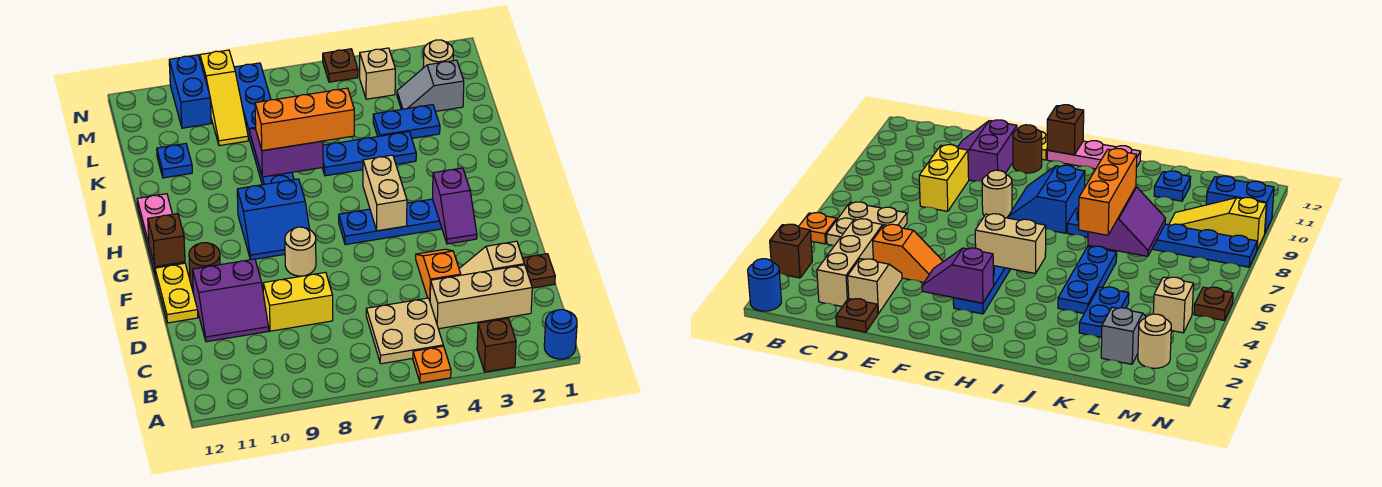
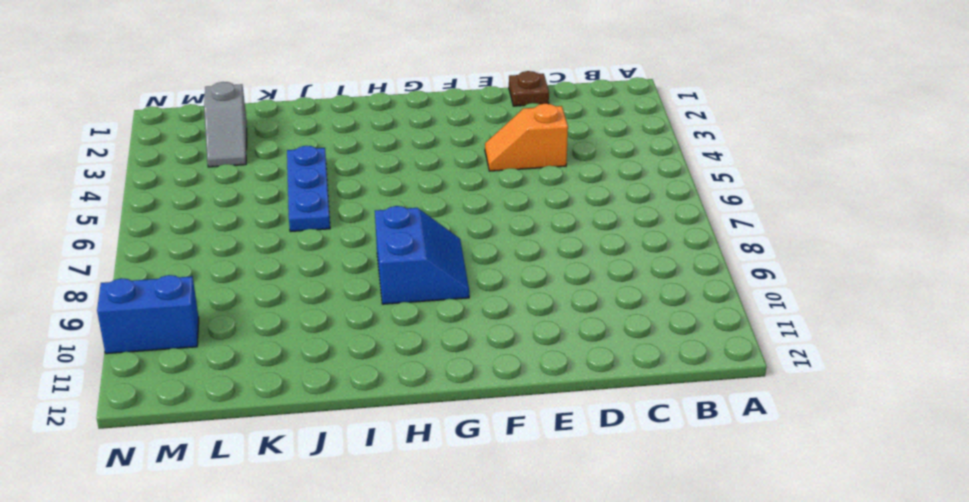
none -> blue round brick A1 level 1
none -> brown brick A3 level 1
none -> orange plate A5 level 1
none -> tan plate B5:C6 level 1

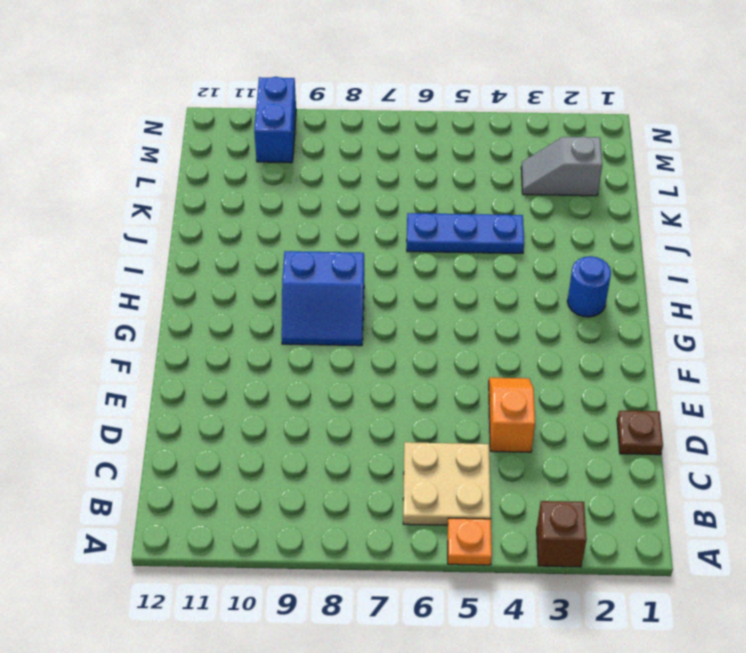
blue round brick H2 level 1 -> blue round brick A1 level 1
none -> tan brick C2:C4 level 1
none -> tan slope D2:D3 level 1 top 2
none -> yellow brick D8:D9 level 1
none -> purple slope D10:E11 level 1 top E

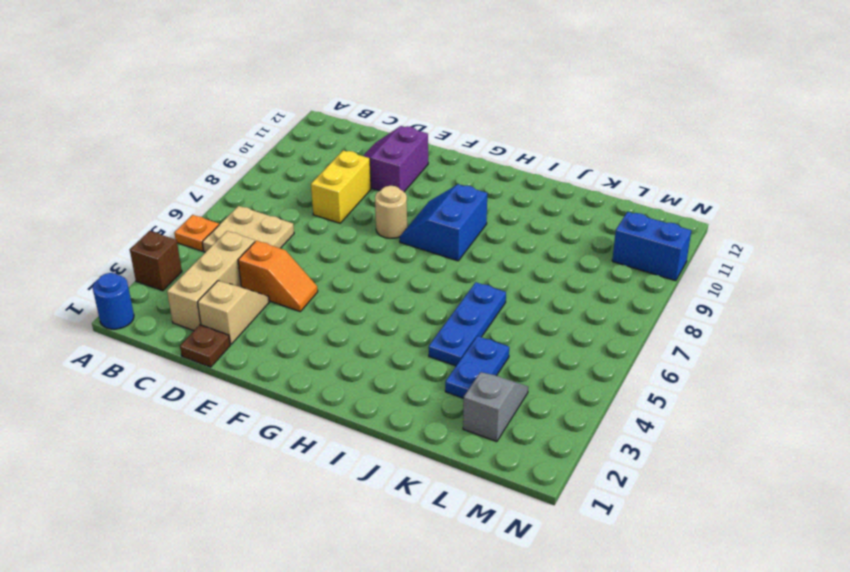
none -> yellow plate E12:F12 level 1
none -> brown round brick F11 level 1
none -> blue plate G3:G6 level 1
none -> pink plate G12:I12 level 1

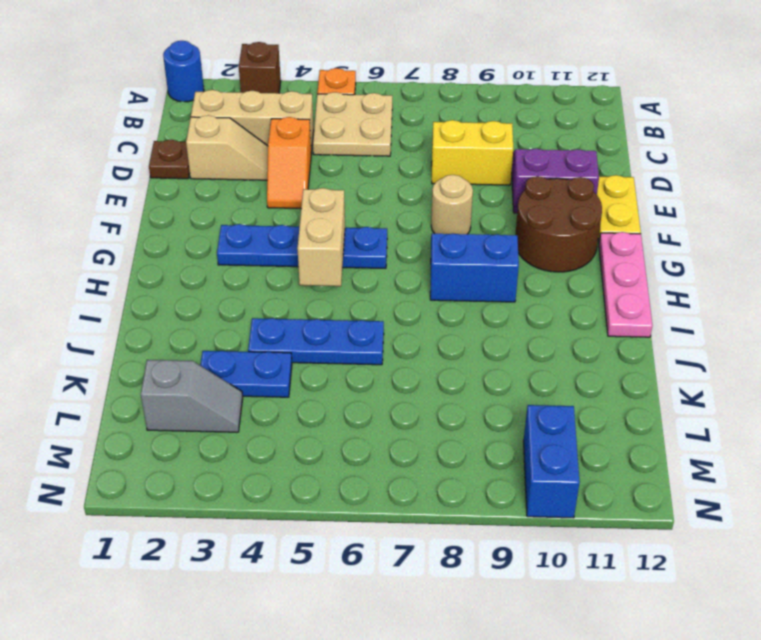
brown round brick F10:G11 level 1 -> brown round brick F11 level 1
none -> blue plate I8:N8 level 1
none -> blue plate K11 level 1
none -> yellow slope L9:N9 level 1 top N
none -> tan round brick M2 level 1

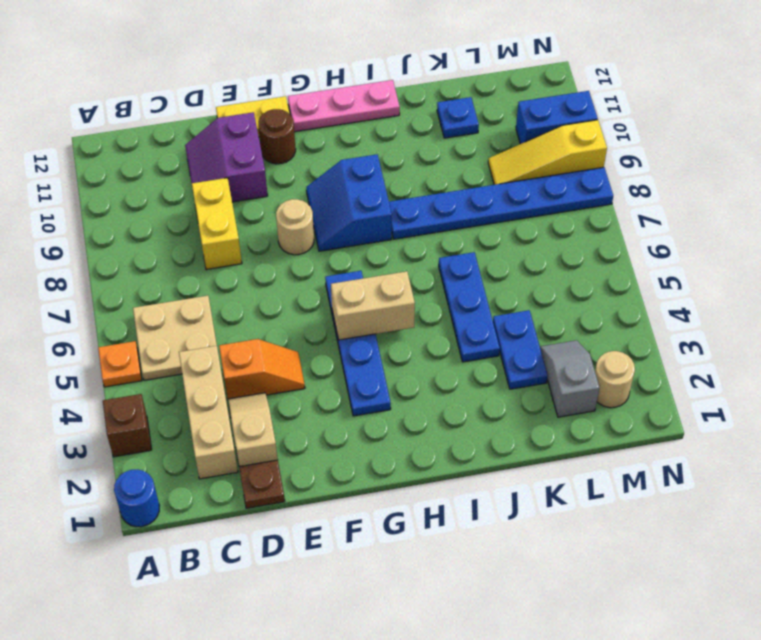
none -> tan brick M4 level 1
none -> brown plate N5 level 1
none -> purple slope F3:G3 level 2 top G
none -> brown brick G12 level 2

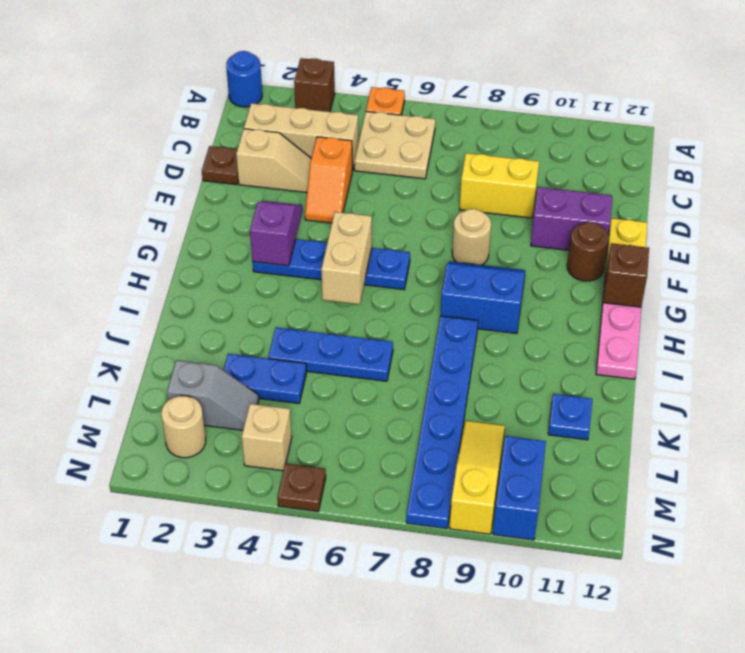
none -> purple slope J7:K8 level 2 top J
none -> orange brick J6:J8 level 3

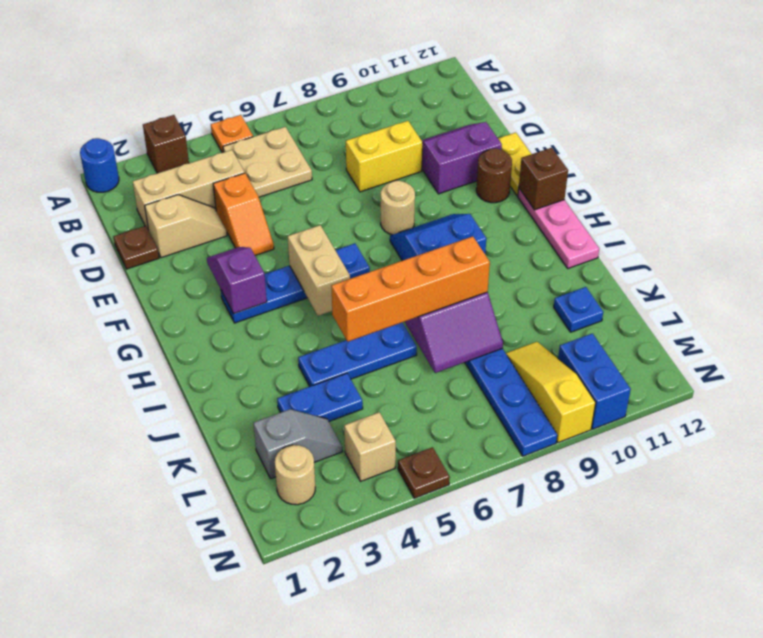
orange brick J5:J8 level 3 -> orange brick J6:J8 level 3

